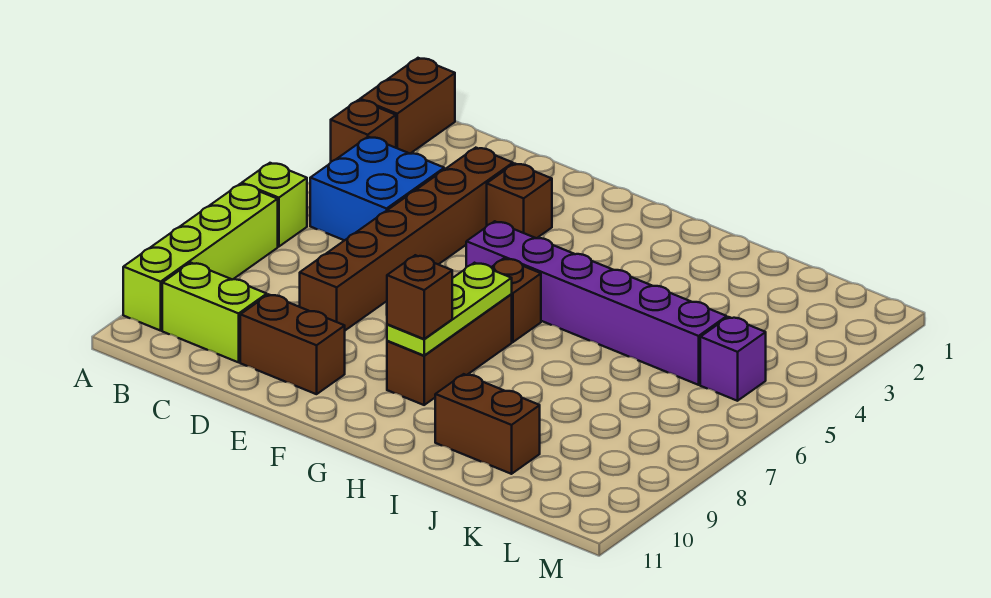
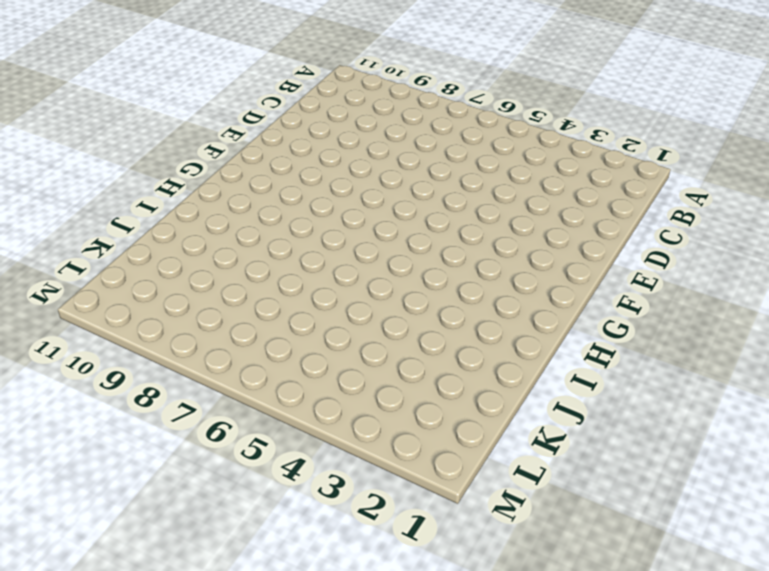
none -> brown brick A1:A2 level 1
none -> brown brick A3 level 1
none -> lime brick A6 level 1

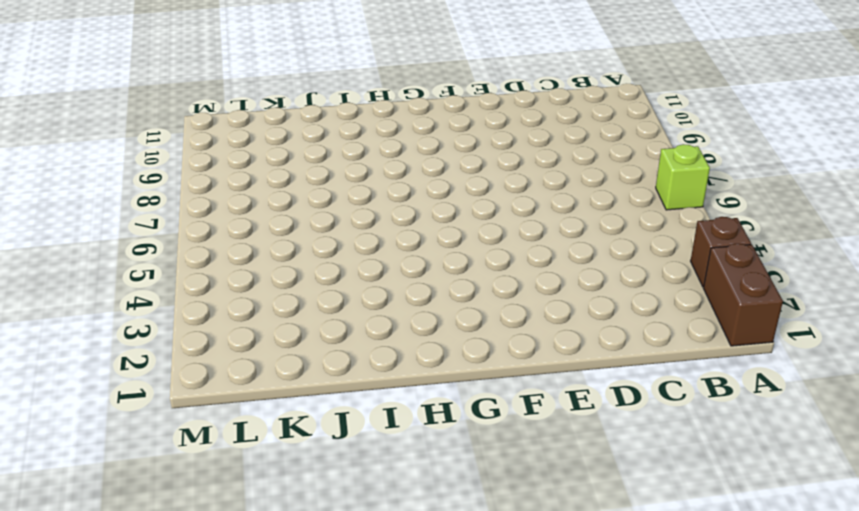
none -> lime brick A7:A10 level 1
none -> blue brick B4:C5 level 1
none -> lime brick B10:C10 level 1

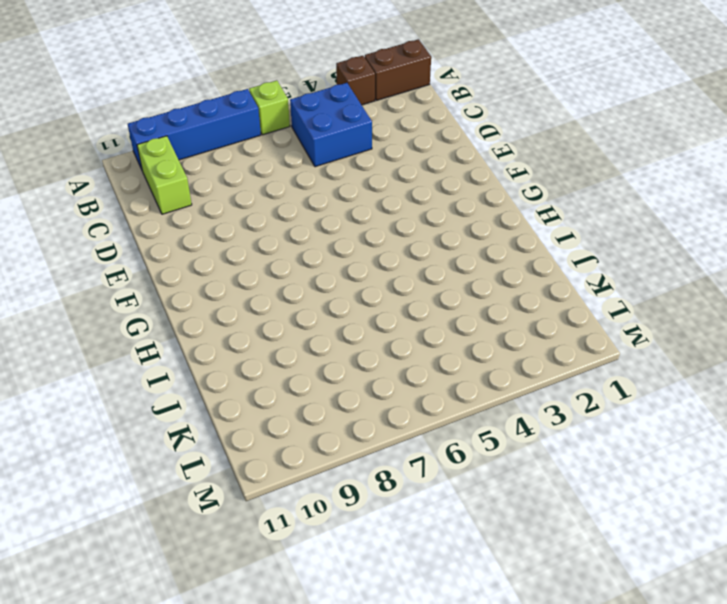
blue brick A7:A10 level 1 -> lime brick A7:A10 level 1
none -> brown brick D3:D8 level 1
none -> brown brick D10:E10 level 1
none -> brown brick E3 level 1

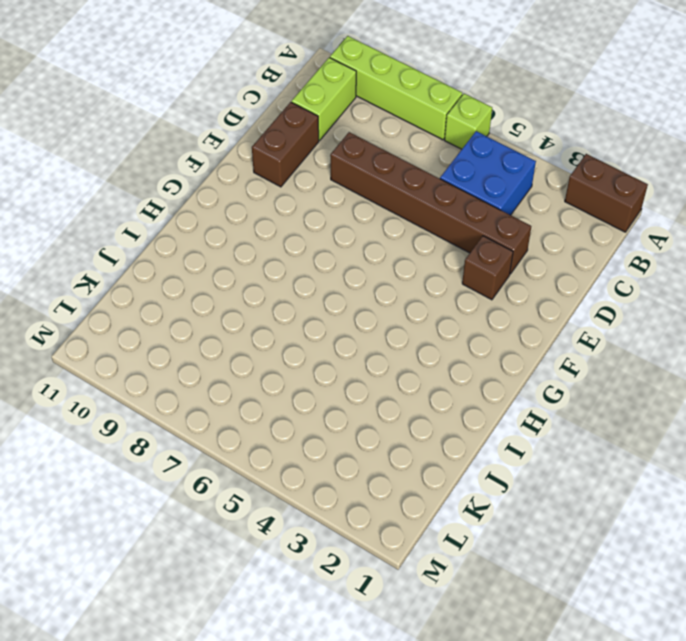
none -> brown brick A3 level 1
none -> purple brick F5:K5 level 1
none -> brown brick G6 level 1

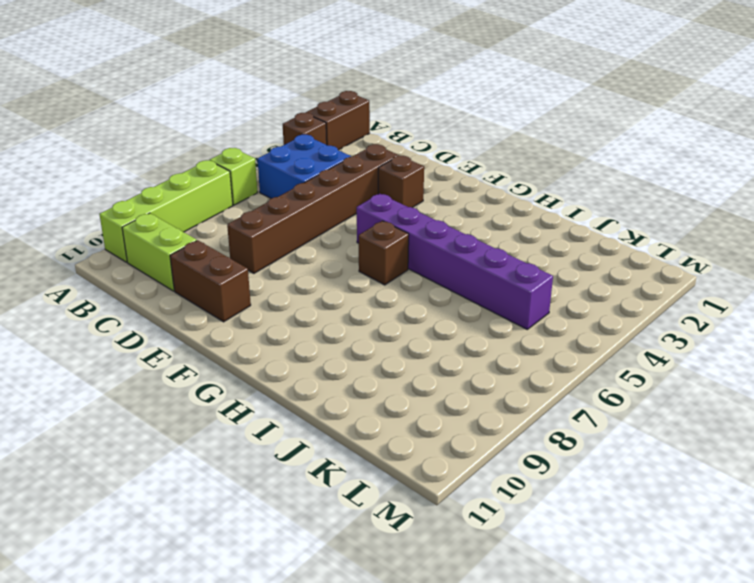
none -> brown brick G7:G9 level 1
none -> brown brick I10:J10 level 1
none -> purple brick L5 level 1

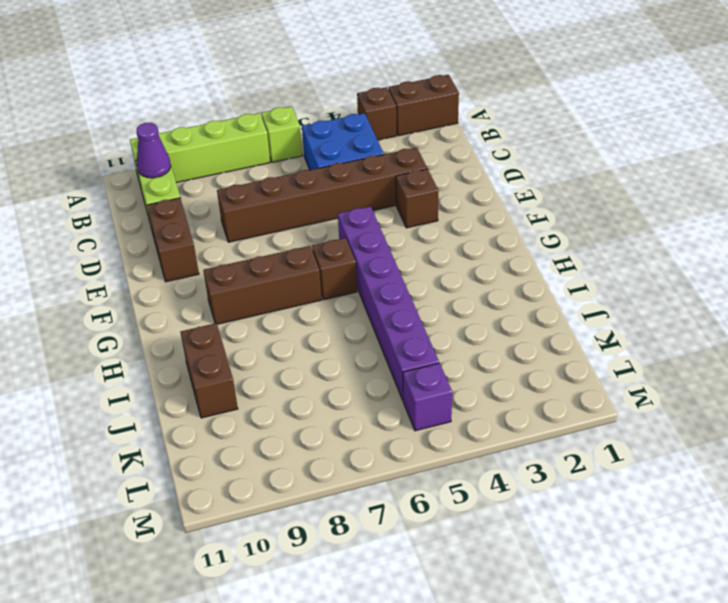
purple cone B10 level 2 -> none
none -> lime plate G7:G9 level 2
none -> brown brick G9 level 3

